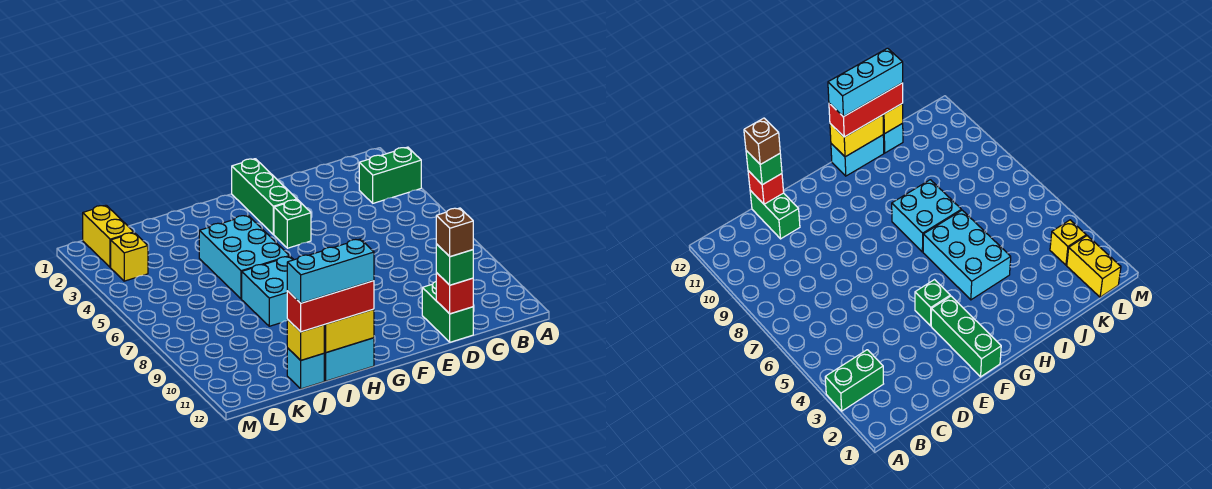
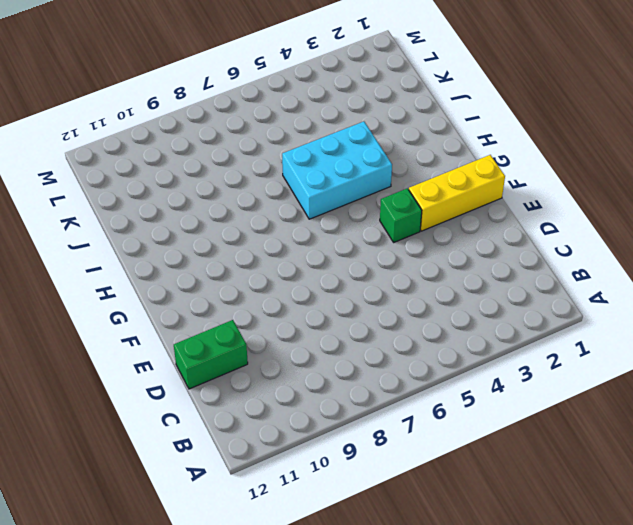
yellow brick F1:F3 level 1 -> green brick F1:F3 level 1
none -> green brick A3:B3 level 1
none -> cyan brick H7:I8 level 1
none -> cyan brick H12:I12 level 1

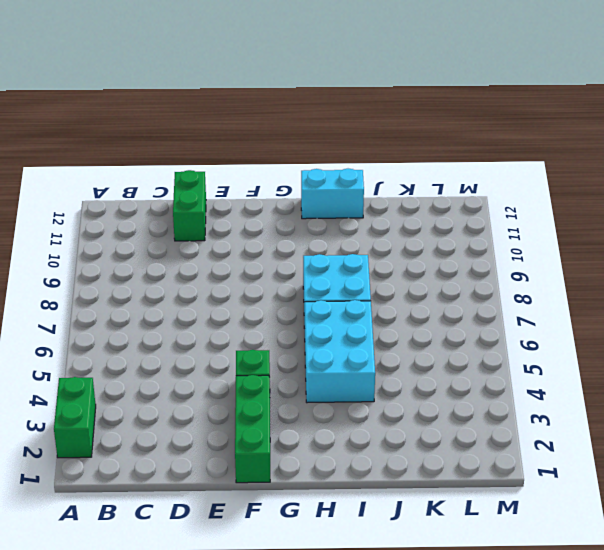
green brick A2:A3 level 1 -> green brick A3:B3 level 1
none -> cyan brick J12 level 1
none -> yellow brick L1:L2 level 1
none -> yellow brick L3 level 1

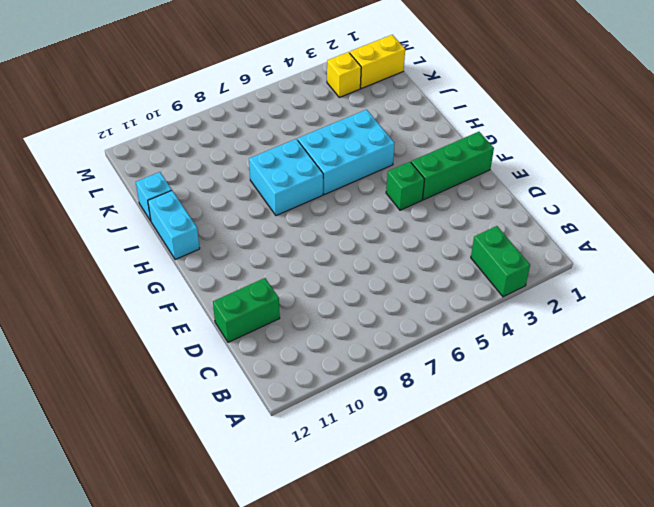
none -> red brick D12 level 2
none -> yellow brick H12:I12 level 2
none -> yellow brick J12 level 2

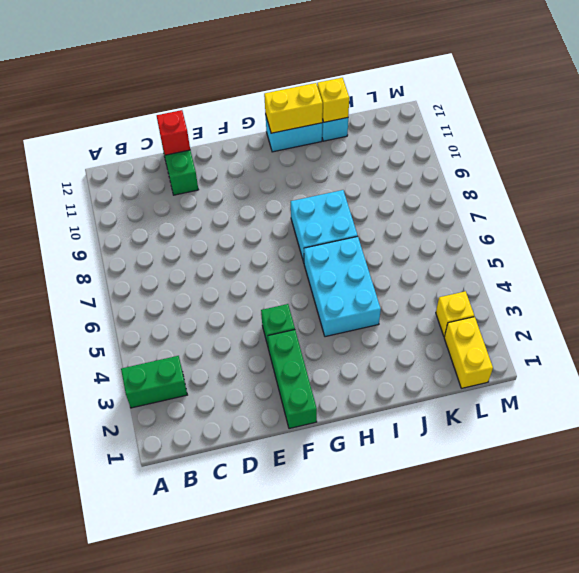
none -> green brick D12 level 3
none -> red brick H12:J12 level 3
none -> brown brick D12 level 4

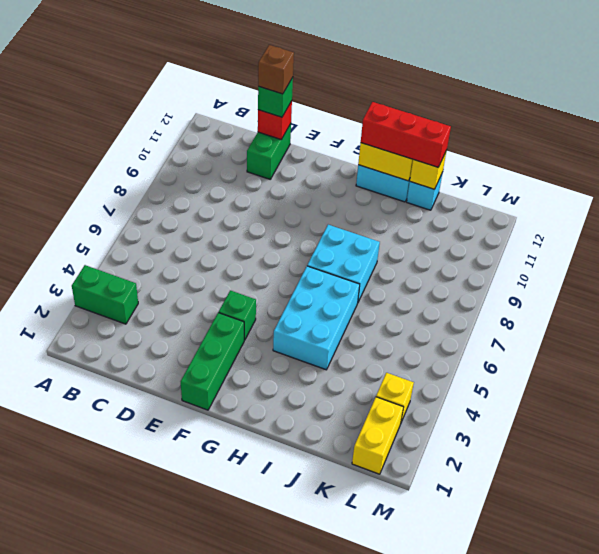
none -> cyan brick H12:J12 level 4

